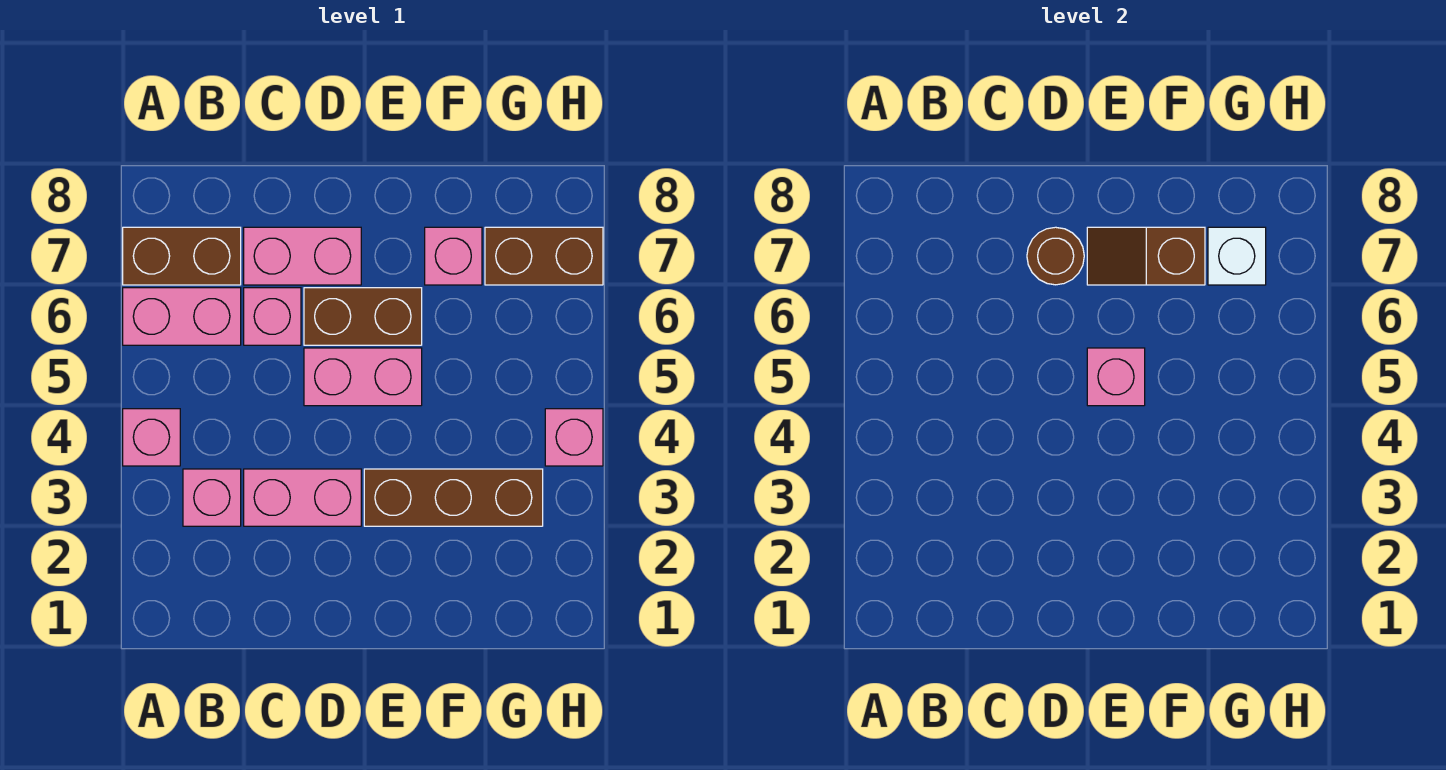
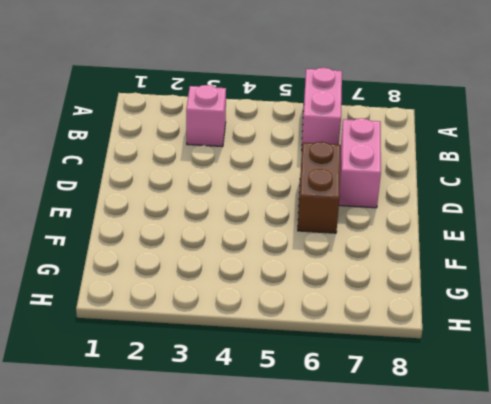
none -> pink brick A4 level 1
none -> brown brick A7:B7 level 1
none -> pink brick C3:D3 level 1

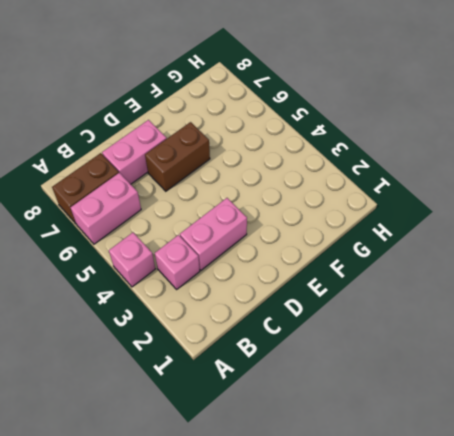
none -> pink brick C6 level 1
none -> pink brick D5:E5 level 1
none -> brown brick E3:G3 level 1

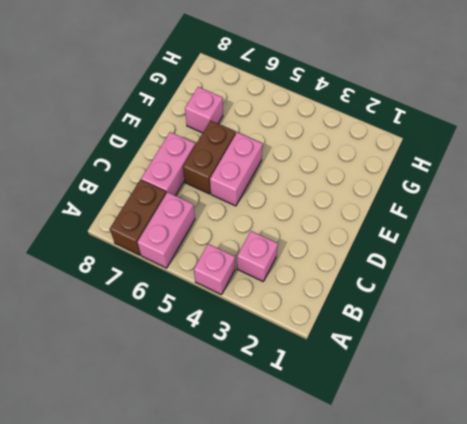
none -> pink brick C3:D3 level 1
none -> pink brick C6 level 1
none -> brown brick E3:G3 level 1

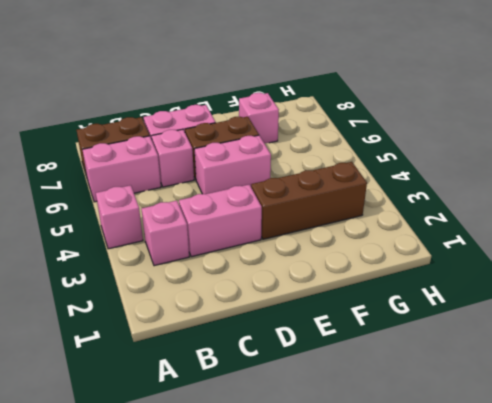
none -> brown brick G7:H7 level 1
none -> pink brick H4 level 1
none -> brown round brick D7 level 2

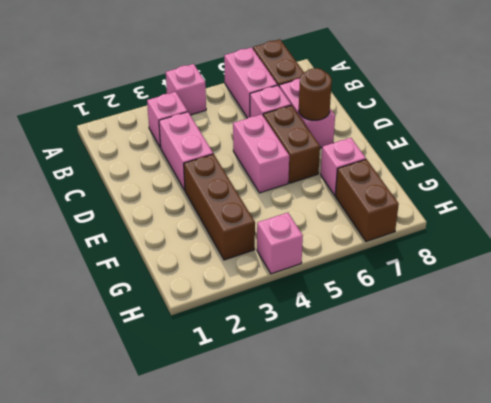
none -> pink brick E5 level 2
none -> brown slope E7:F7 level 2 top F
none -> white brick G7 level 2

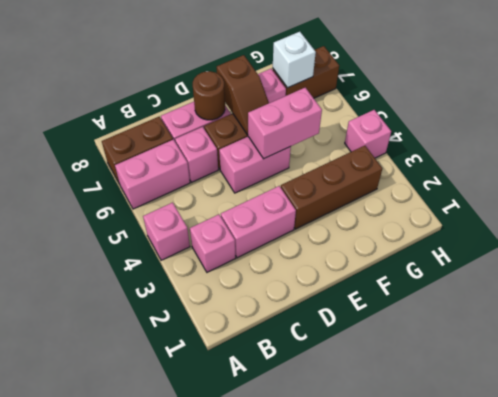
pink brick E5:F5 level 2 -> pink brick E5 level 2
brown slope E6:E7 level 2 top 7 -> brown slope E7:F7 level 2 top F

